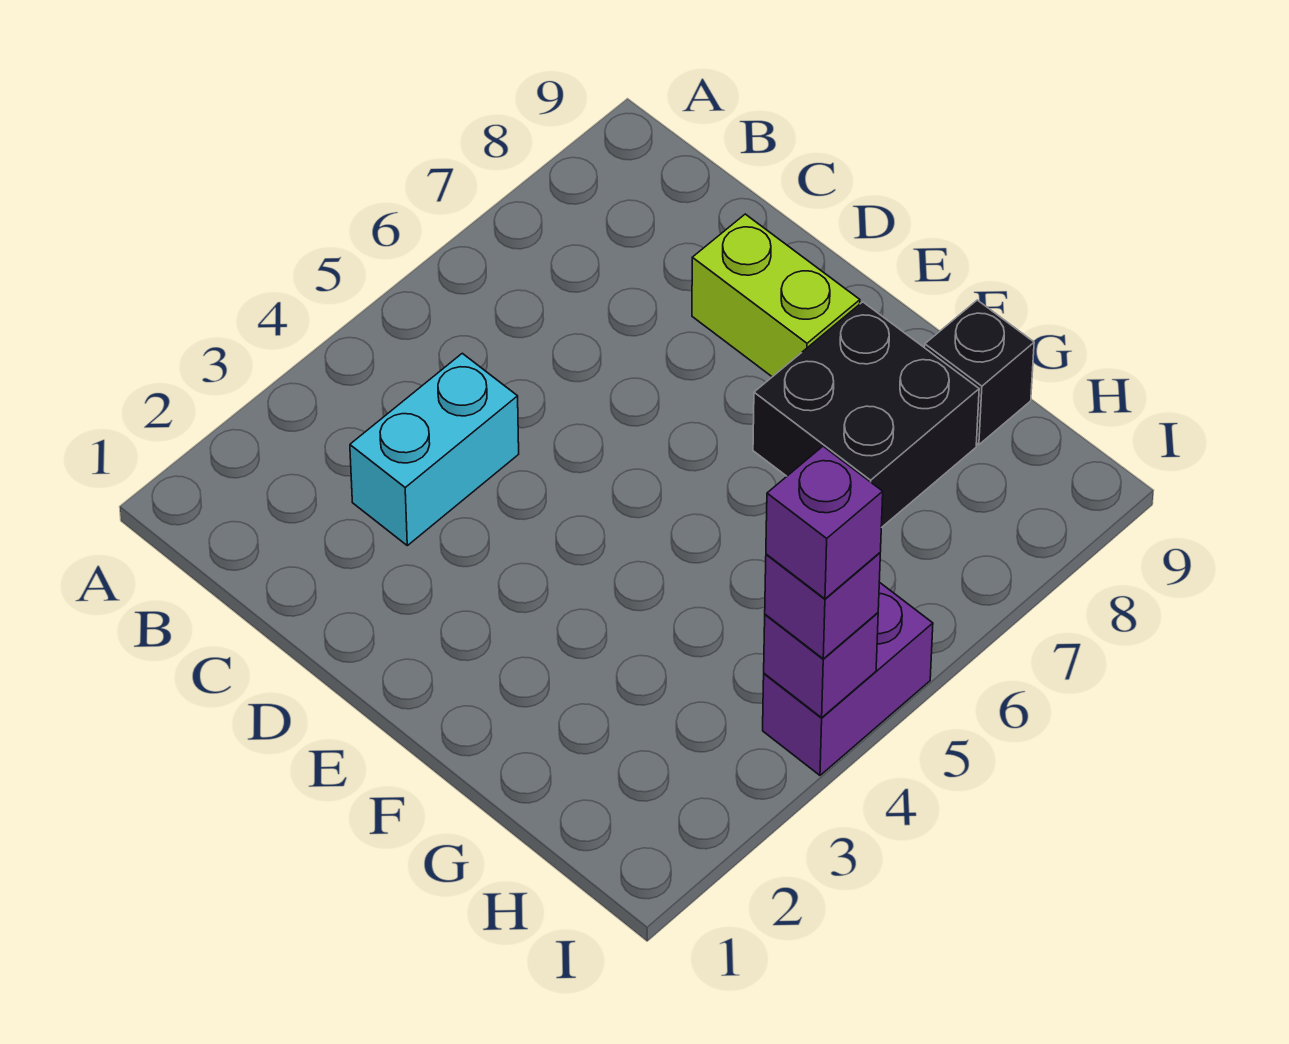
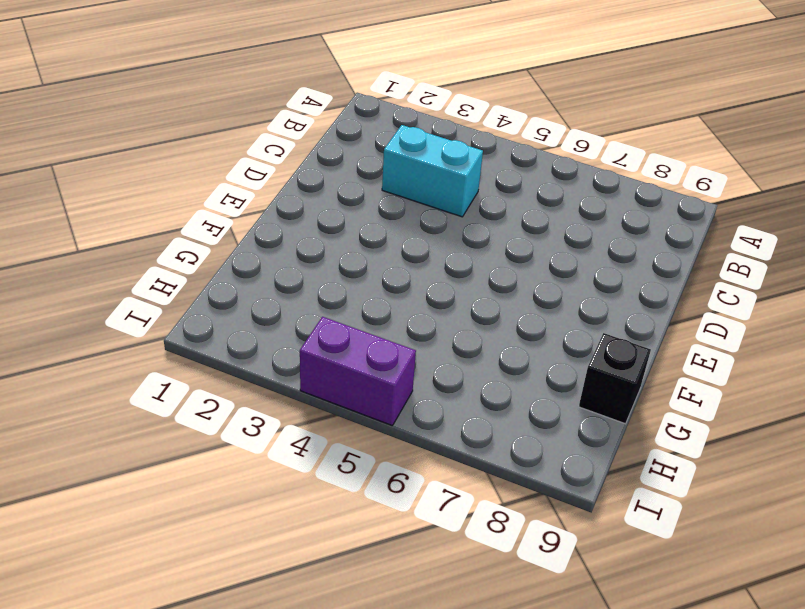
none -> lime brick D8:E8 level 1
none -> black brick F7:G8 level 1

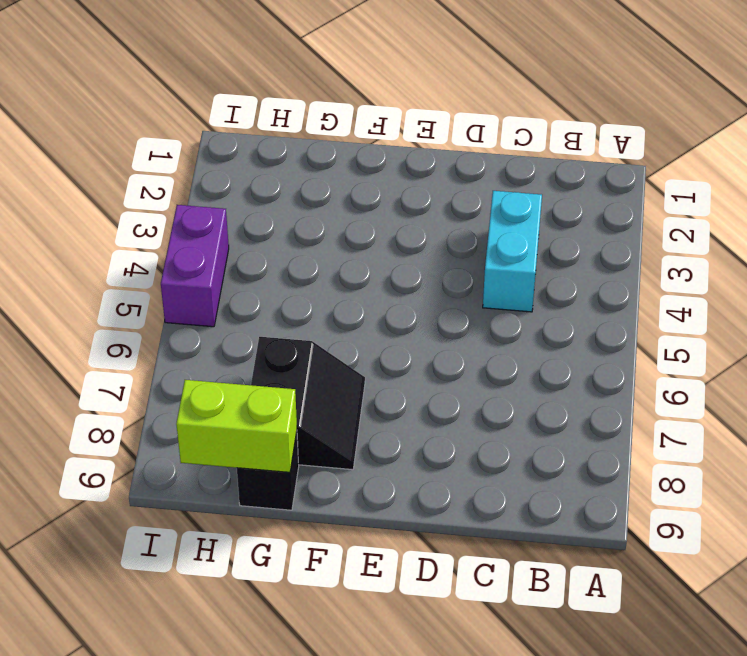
black slope F7:G8 level 1 top G -> black brick F7:G8 level 1
lime brick G9:H9 level 2 -> lime brick D8:E8 level 1
none -> purple brick I4 level 2
none -> purple brick I4 level 3

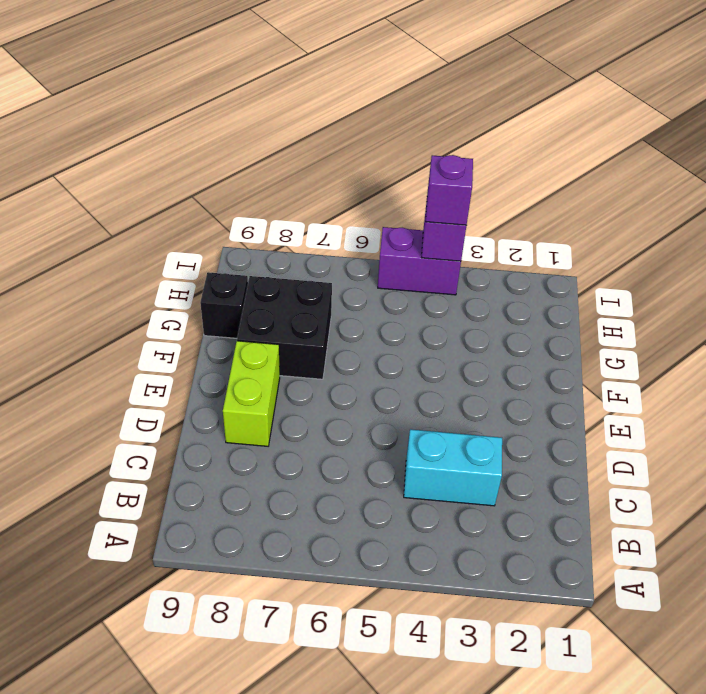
none -> purple brick I4 level 4

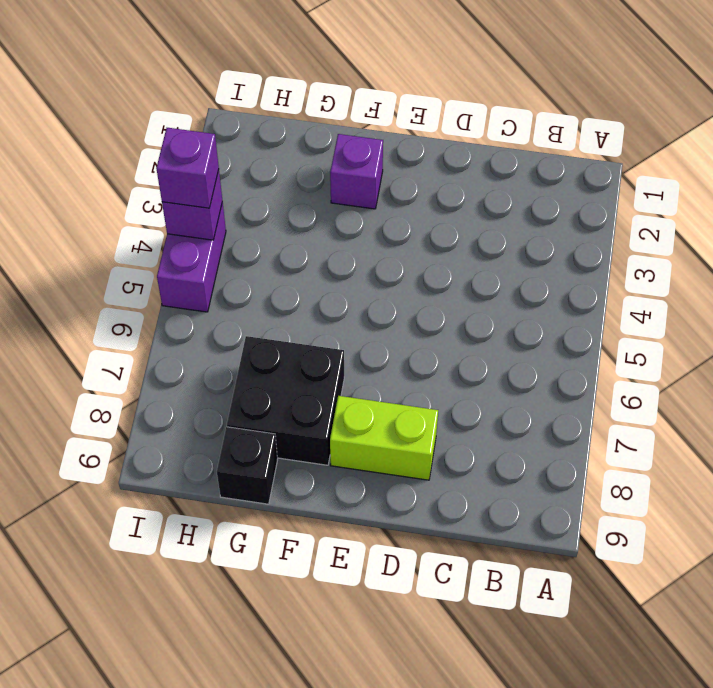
purple brick F2 level 1 -> purple brick I4 level 4
none -> cyan brick C3:C4 level 1

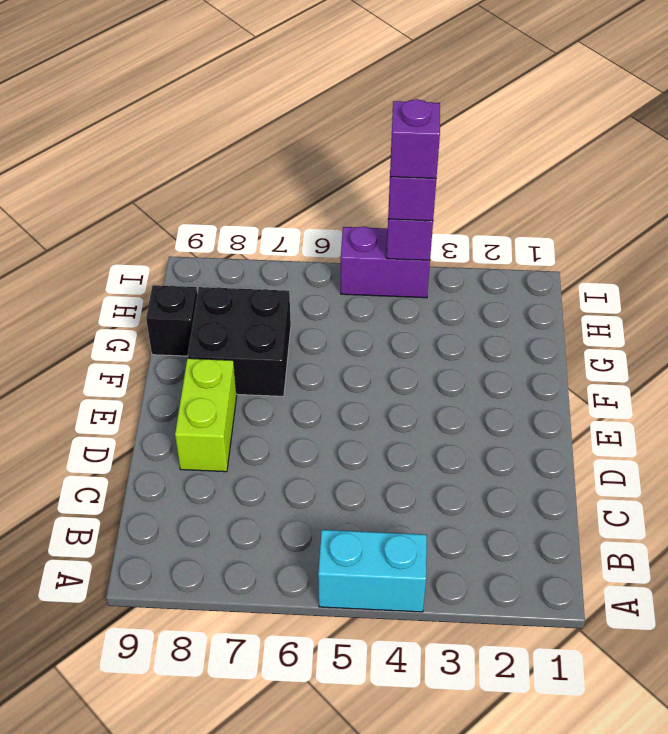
cyan brick A4:A5 level 1 -> cyan brick C3:C4 level 1

